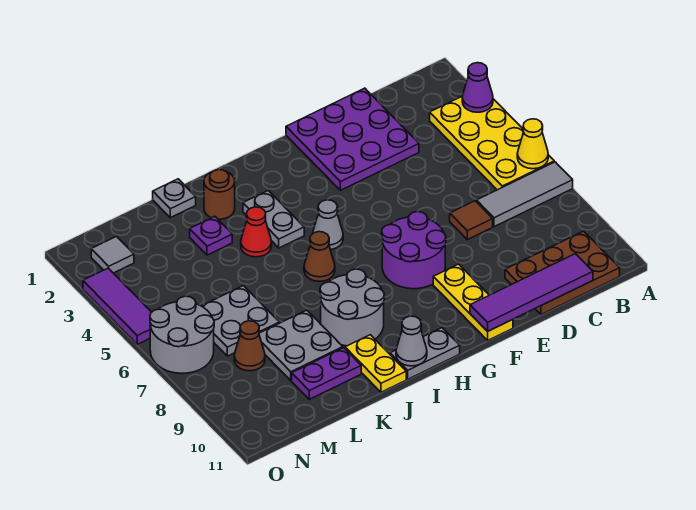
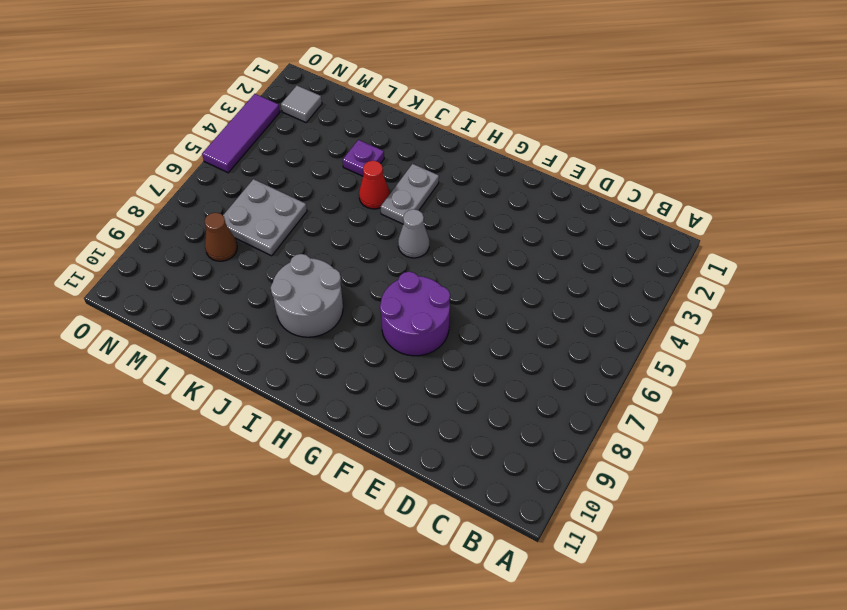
none -> yellow plate A3:B6 level 1
none -> grey tile A7:C7 level 1
none -> brown plate B10:D11 level 1

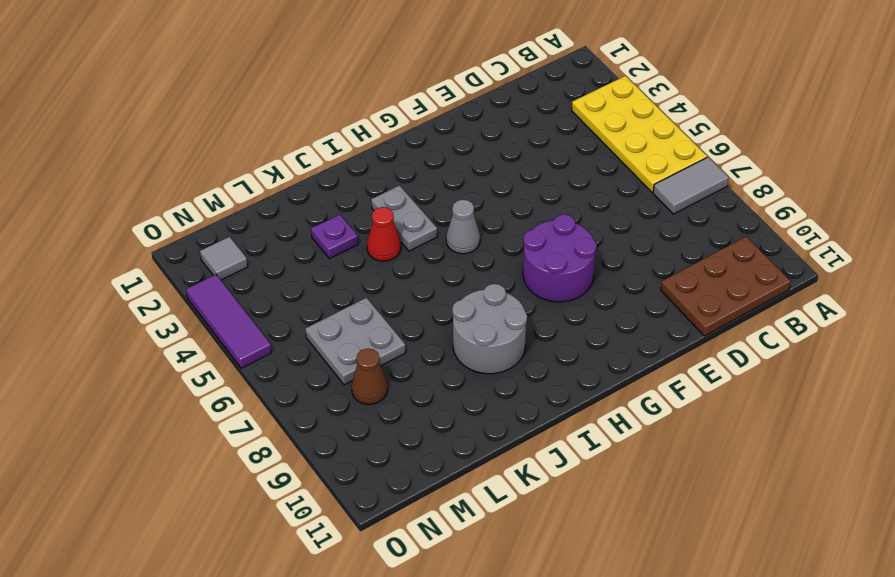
grey tile A7:B7 level 1 -> grey tile A7:C7 level 1
none -> purple plate D1:F3 level 1
none -> brown tile D7 level 1
none -> yellow plate F9:F11 level 1

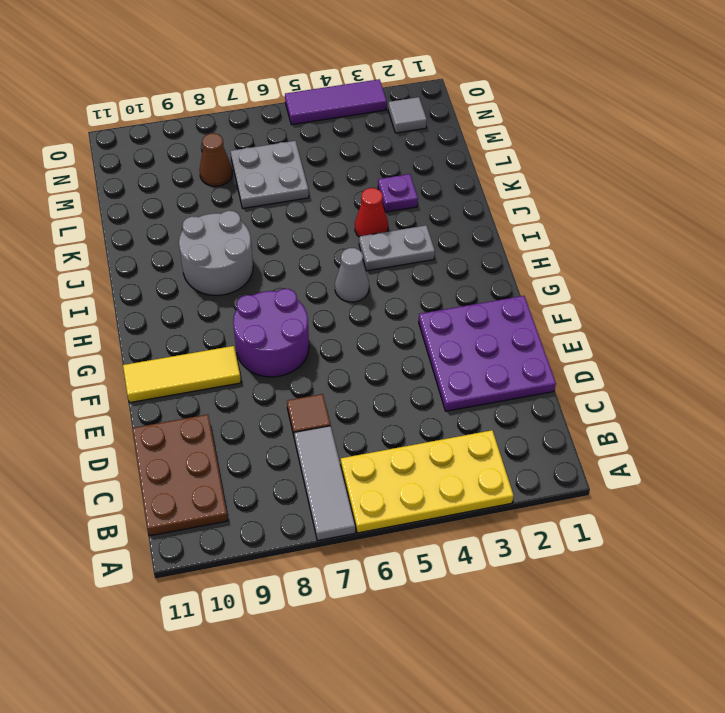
yellow tile F9:F11 level 1 -> yellow plate F9:F11 level 1
none -> grey plate H11:I11 level 1
none -> brown cone I6 level 1
none -> brown round brick J2 level 1

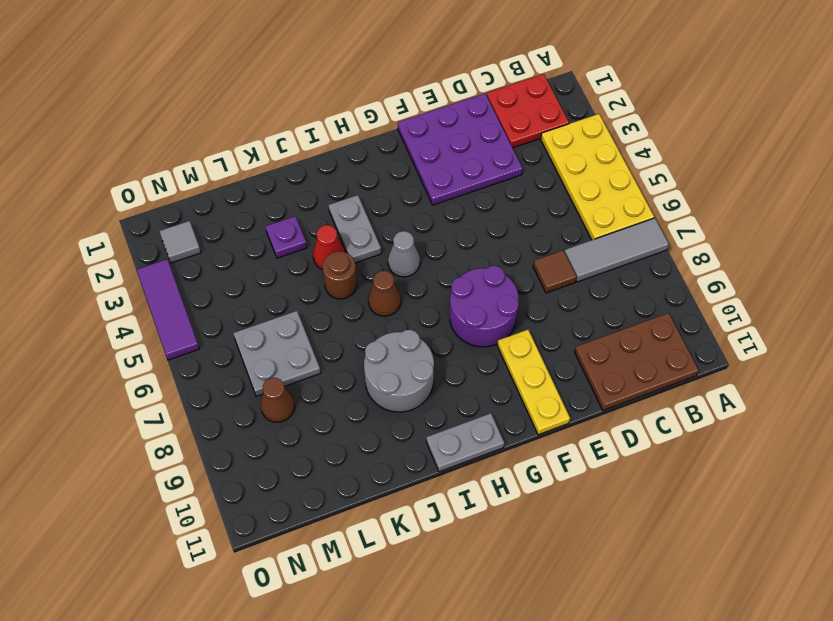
red plate B1:C2 level 1 -> none
brown round brick J5 level 1 -> brown round brick J2 level 1
none -> yellow plate J10:J11 level 1
none -> grey plate K1 level 1
none -> grey plate K8:L9 level 1

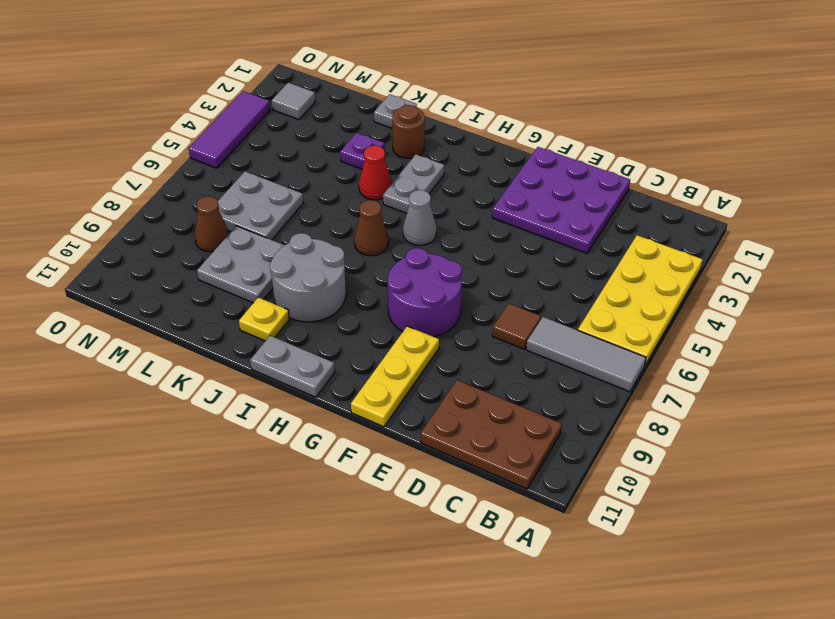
yellow plate J10 level 1 -> yellow plate J10:J11 level 1
none -> purple plate K10:L10 level 1
none -> grey round brick N6:O7 level 1
none -> purple cone A3 level 2

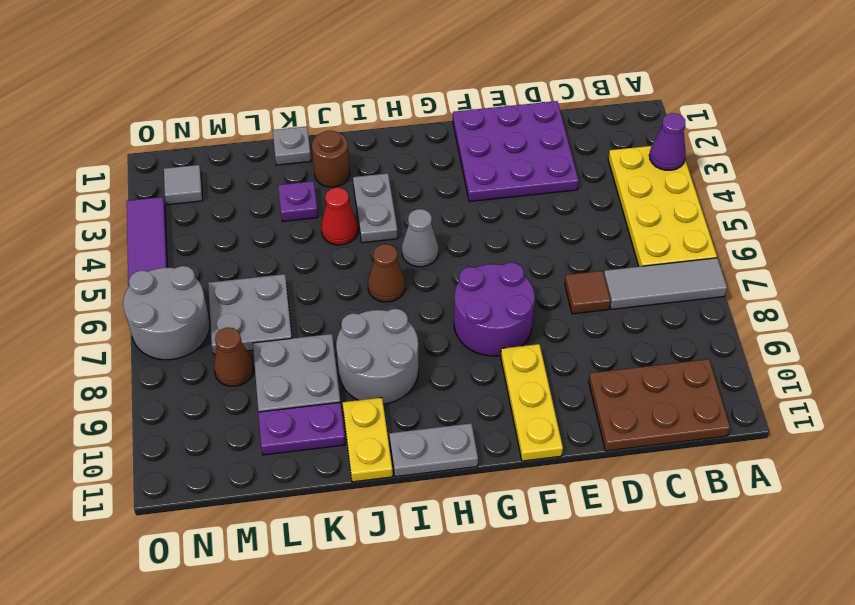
none -> yellow cone A6 level 2
none -> purple tile C11:F11 level 2
none -> grey cone I11 level 2

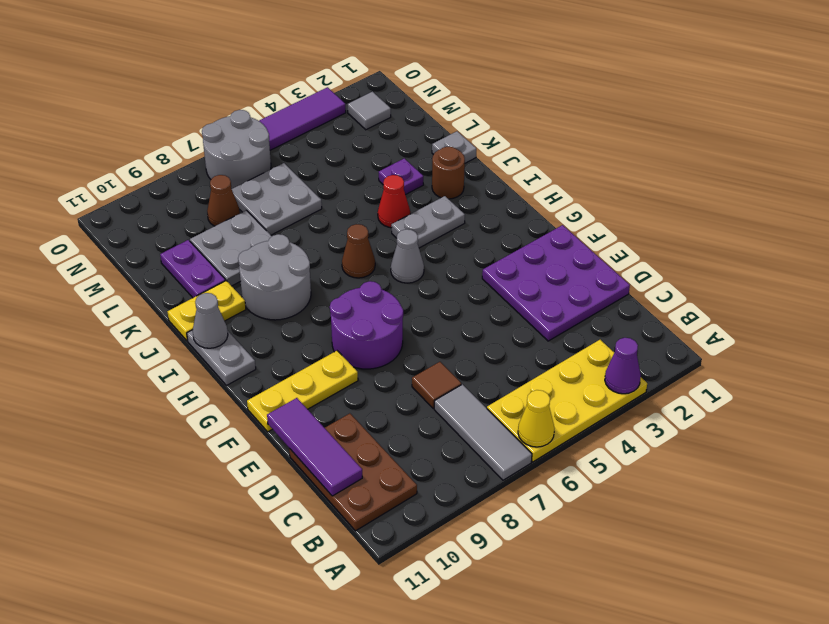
purple tile C11:E11 level 2 -> purple tile C11:F11 level 2

